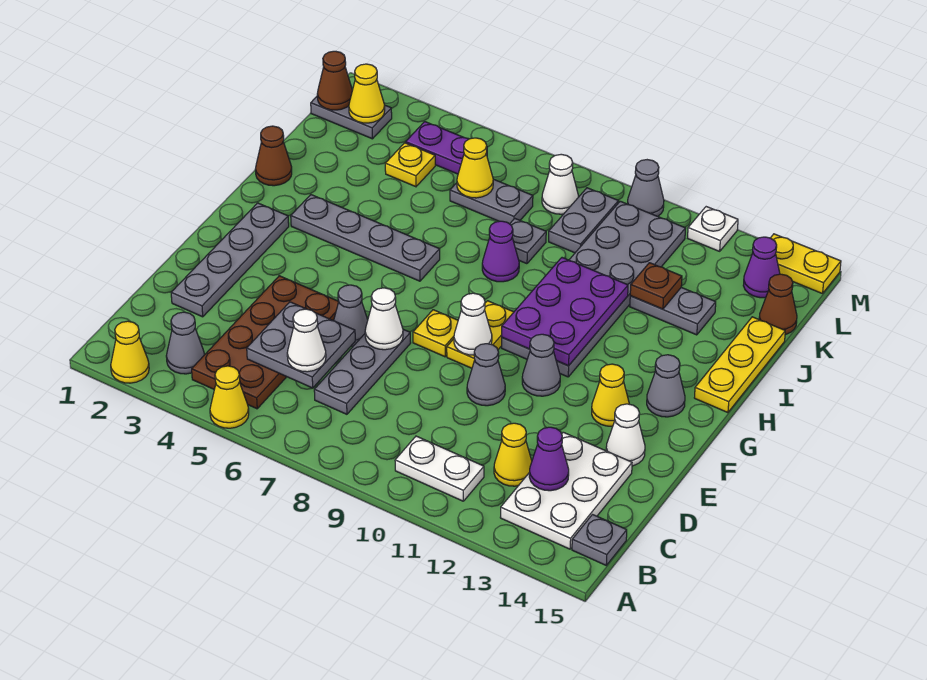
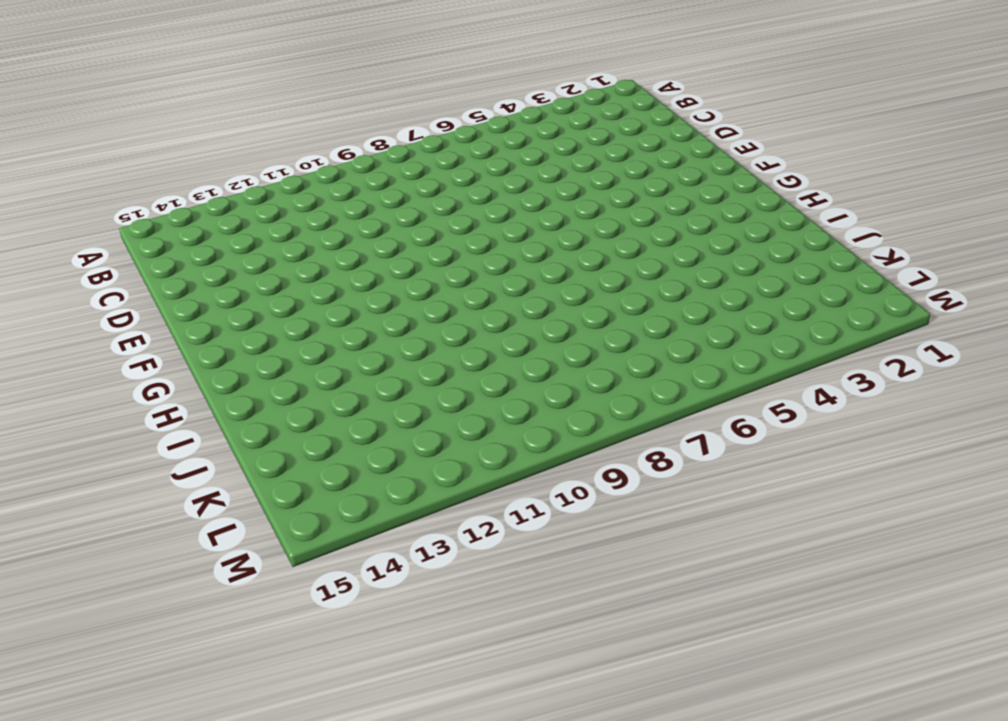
none -> yellow cone A2 level 1
none -> yellow cone A5 level 1
none -> grey cone B3 level 1
none -> brown plate B4:E5 level 1

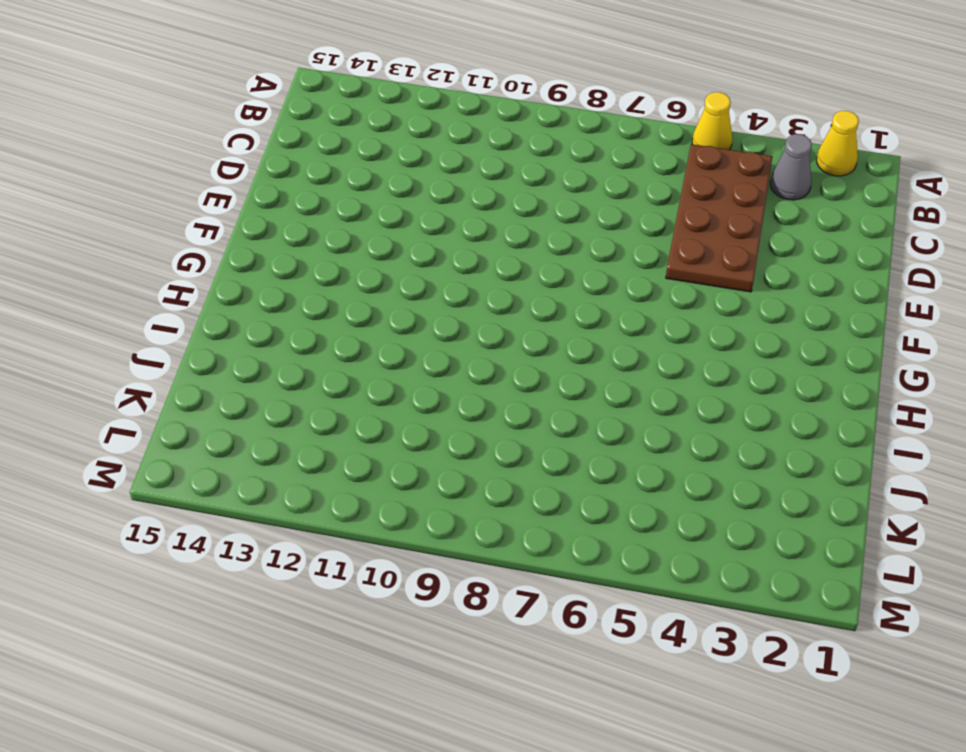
none -> white plate B10:B11 level 1
none -> white plate B13:D14 level 1
none -> grey plate B15 level 1
none -> grey plate C7:E7 level 1

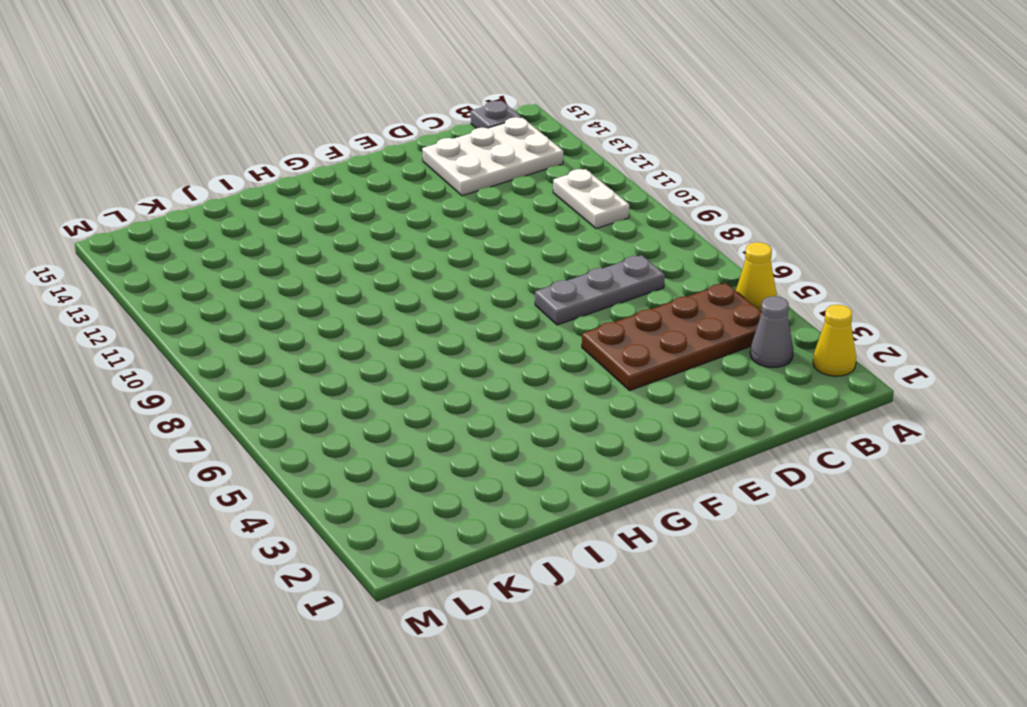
none -> yellow cone C12 level 1
none -> grey plate D2:G2 level 1
none -> grey cone E6 level 1
none -> grey cone E10 level 1

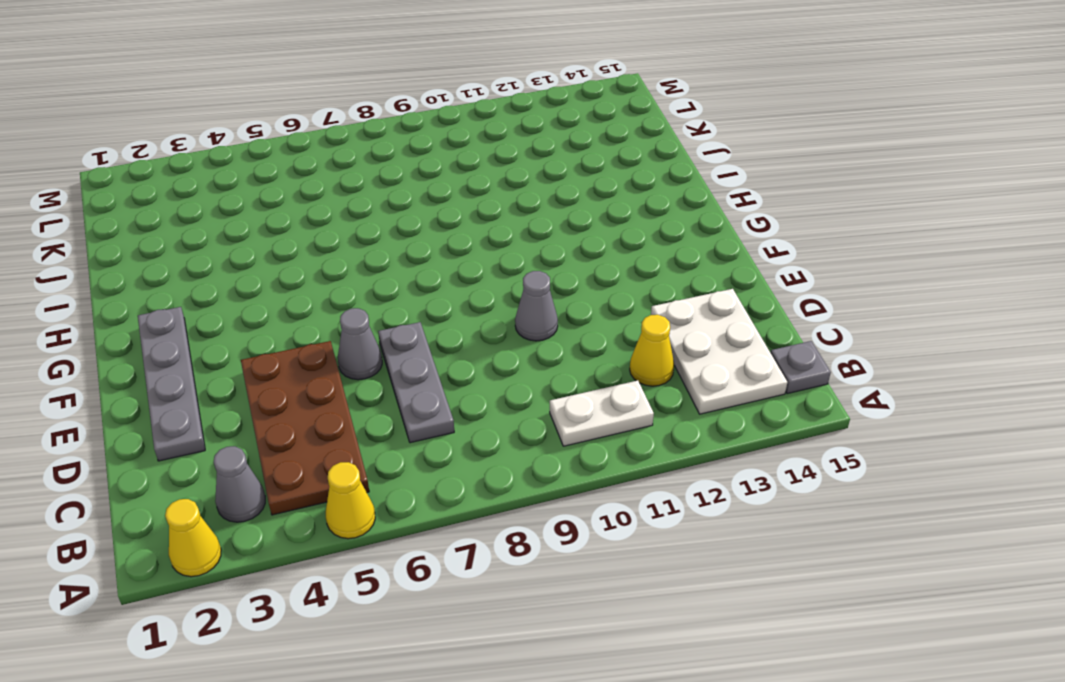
none -> white cone E14 level 1
none -> yellow plate F8 level 1
none -> yellow plate F9:G9 level 1
none -> grey cone F11 level 1

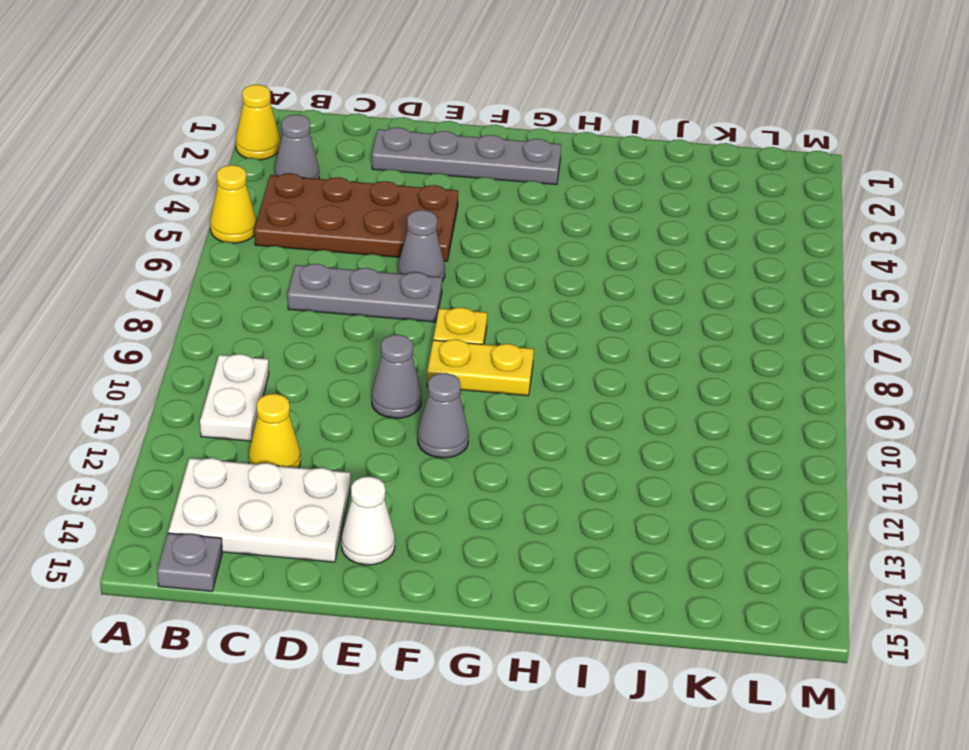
none -> yellow cone F13 level 1
none -> grey plate G10:L11 level 1
none -> grey cone G14 level 1
none -> grey plate H3:H6 level 1

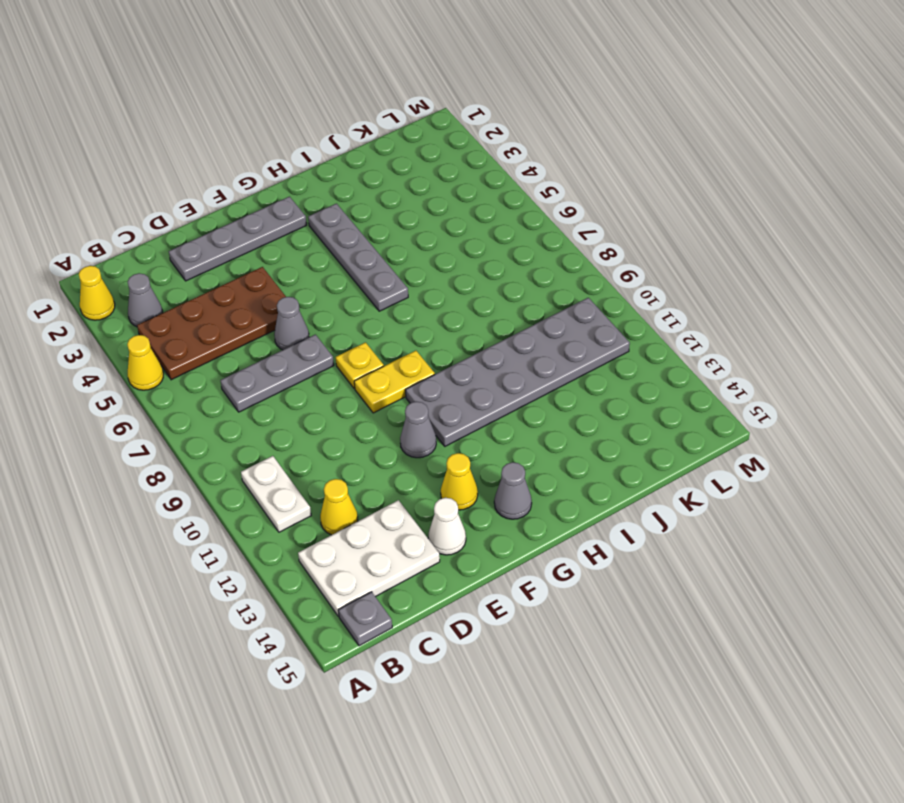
none -> grey cone E10 level 1
none -> yellow plate H15:J15 level 1
none -> brown cone I1 level 1
none -> purple cone I8 level 1

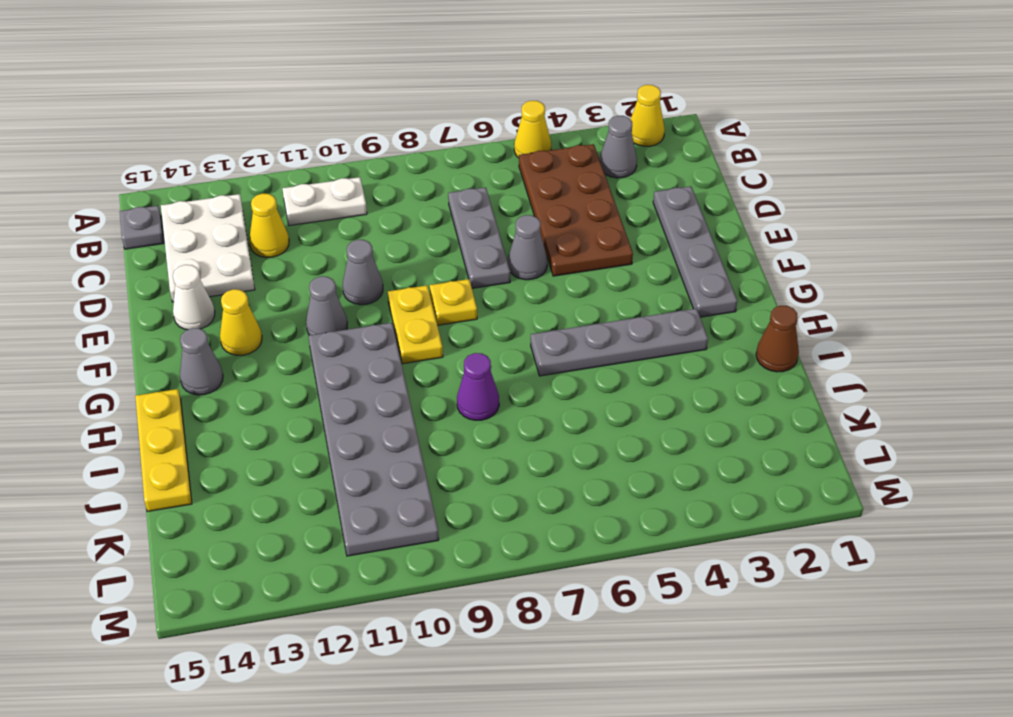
none -> grey plate J8 level 1
none -> grey plate J12:J13 level 1
none -> yellow plate K4 level 1
none -> grey plate K6:K7 level 1

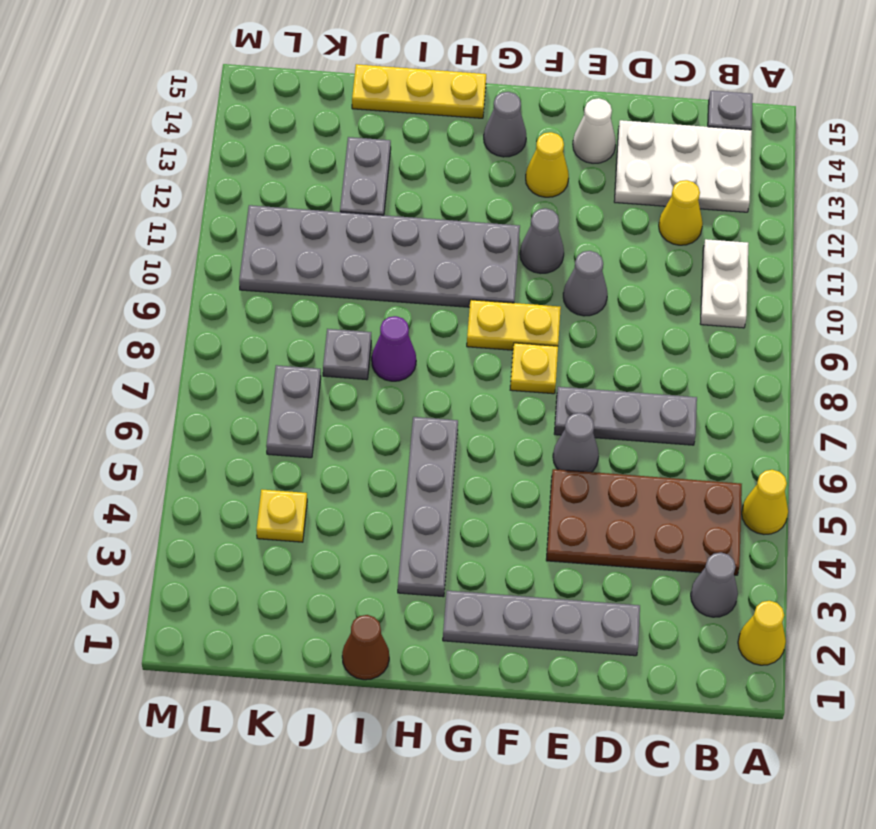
none -> grey plate K9:L9 level 1
none -> brown cone K15 level 1
none -> grey plate L1:L2 level 1
none -> purple plate L4:L5 level 1

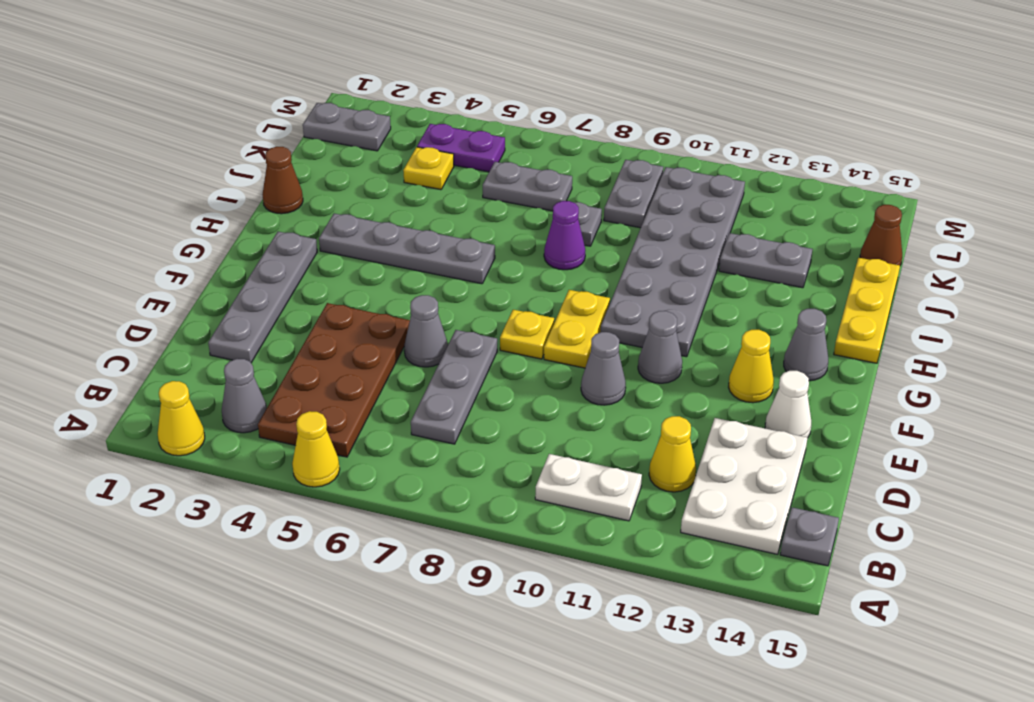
none -> white cone L8 level 1
none -> purple cone L14 level 1
none -> grey cone M10 level 1
none -> white plate M12 level 1

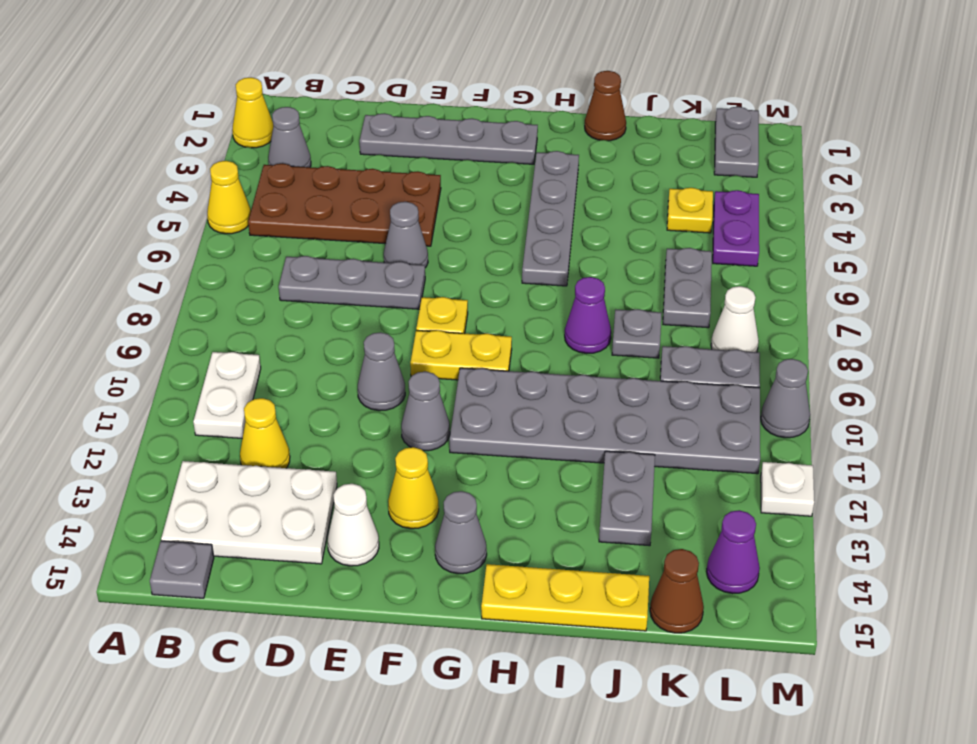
none -> yellow plate M14:M15 level 1
none -> grey plate C5:D6 level 2
none -> purple cone C13 level 2
none -> white cone E7 level 2

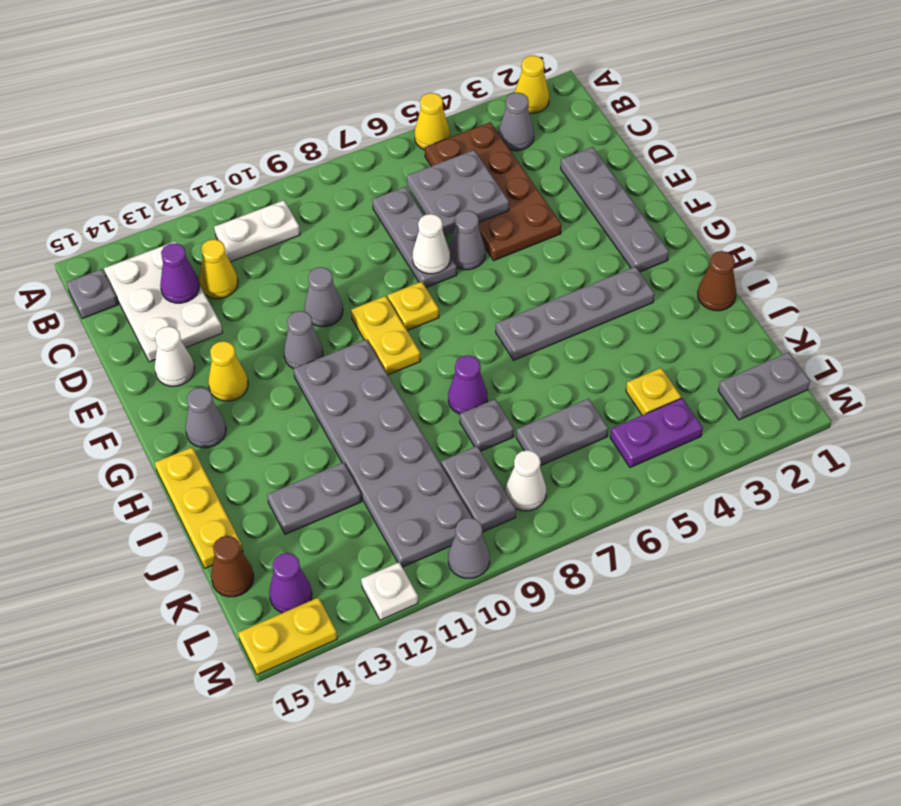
none -> white cone F9 level 2
none -> purple plate G10:I11 level 2
none -> brown plate J12 level 2
none -> yellow cone K6 level 2

